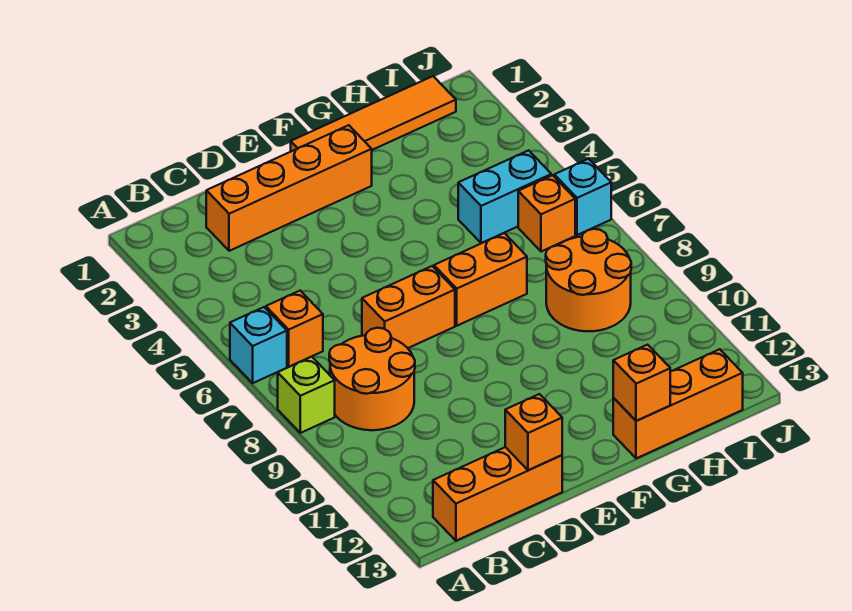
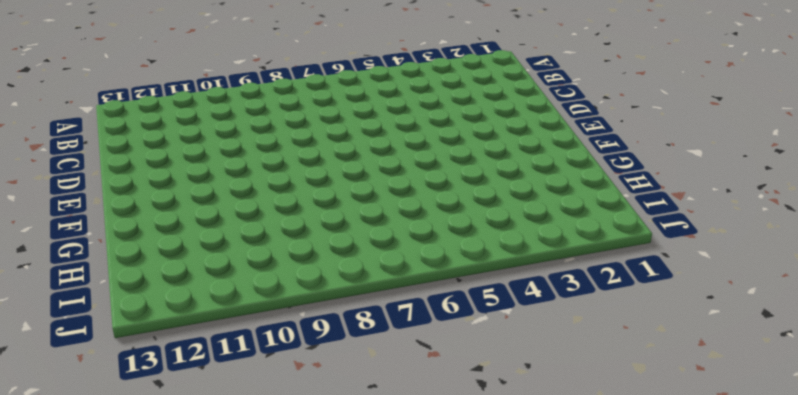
none -> cyan brick A6 level 1
none -> lime brick A8 level 1
none -> orange brick B6 level 1

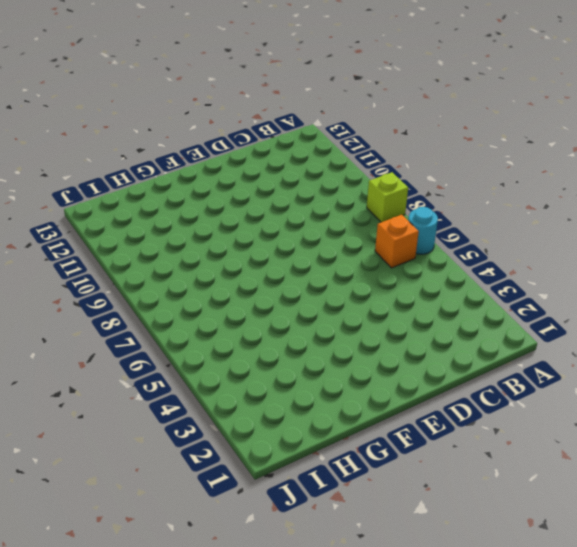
cyan round brick A6 level 1 -> cyan brick A6 level 1
none -> orange round brick B8:C9 level 1
none -> orange brick B13:D13 level 1
none -> orange brick C2:F2 level 1

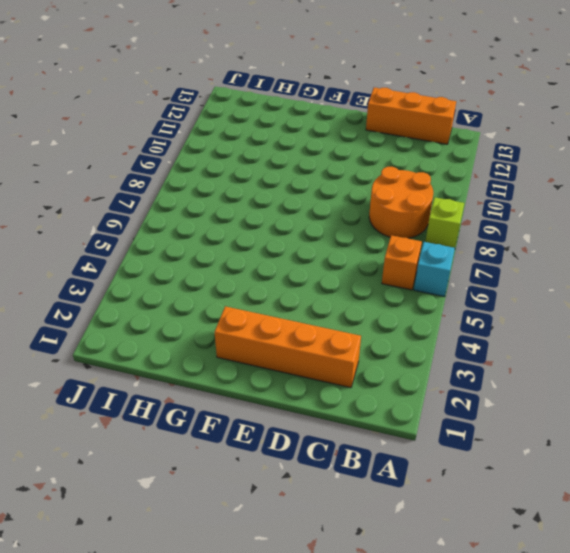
none -> orange brick D7:E7 level 1
none -> orange tile F1:I1 level 1
none -> orange brick F7:G7 level 1

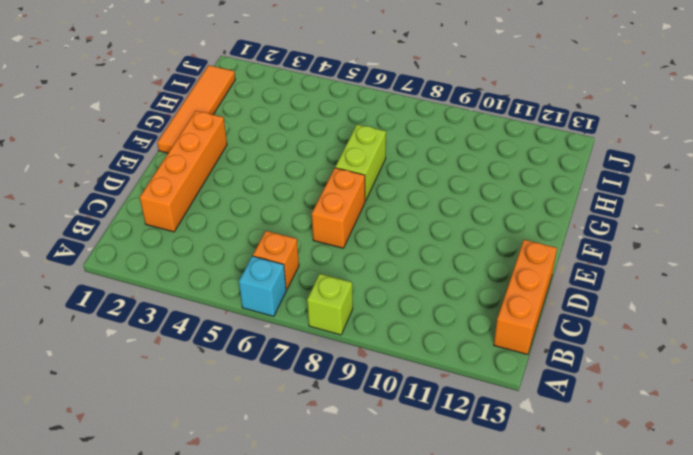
lime brick F7:G7 level 1 -> orange brick F7:G7 level 1
none -> orange round brick B8:C9 level 1
none -> orange brick G13:I13 level 1
none -> cyan brick H5:I5 level 1

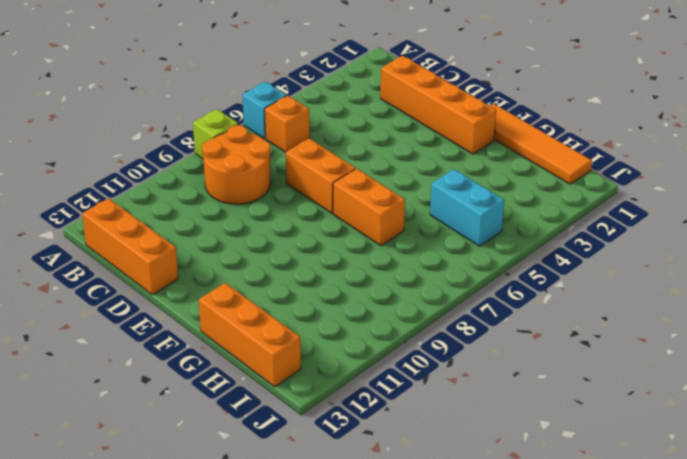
none -> orange round brick H8:I9 level 1
none -> orange brick I6 level 1
none -> cyan brick J6 level 1

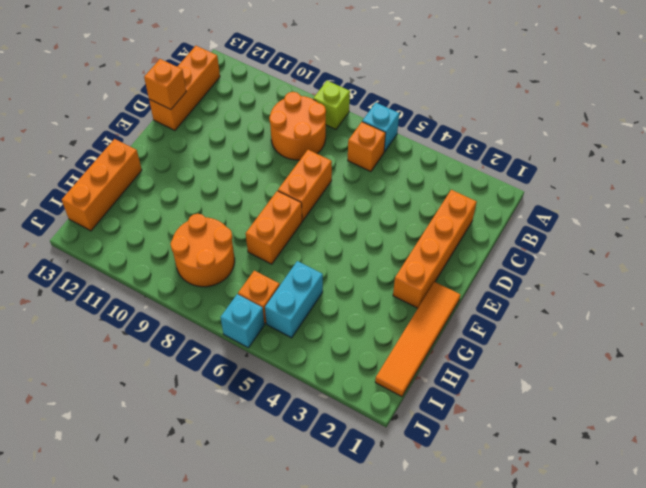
none -> orange brick G13 level 2

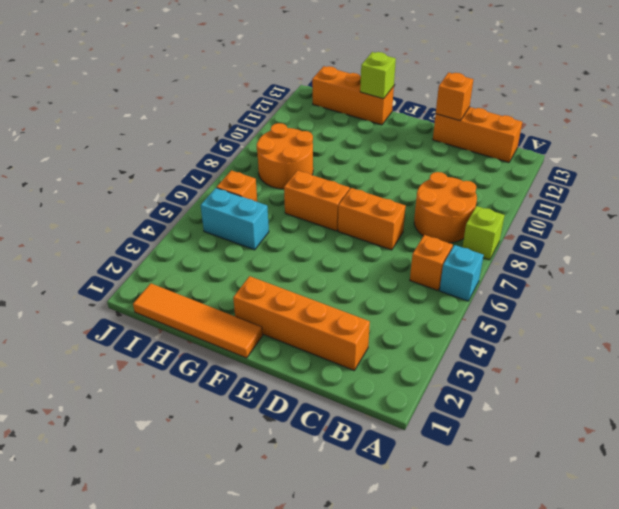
lime brick G13 level 2 -> orange brick G13 level 2
none -> cyan brick J6 level 1

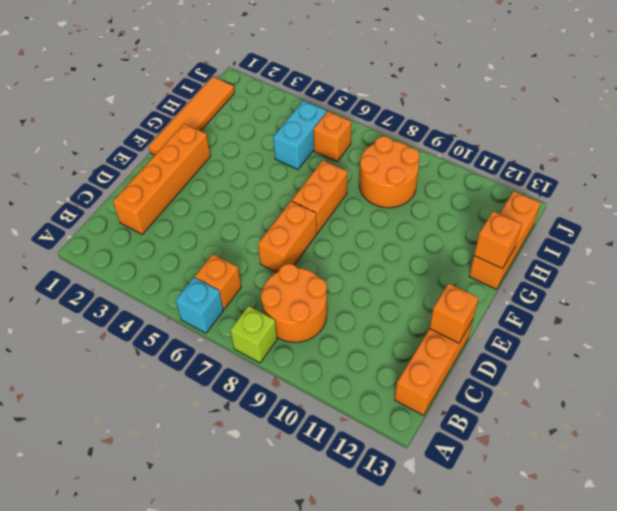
none -> cyan brick J6 level 1

